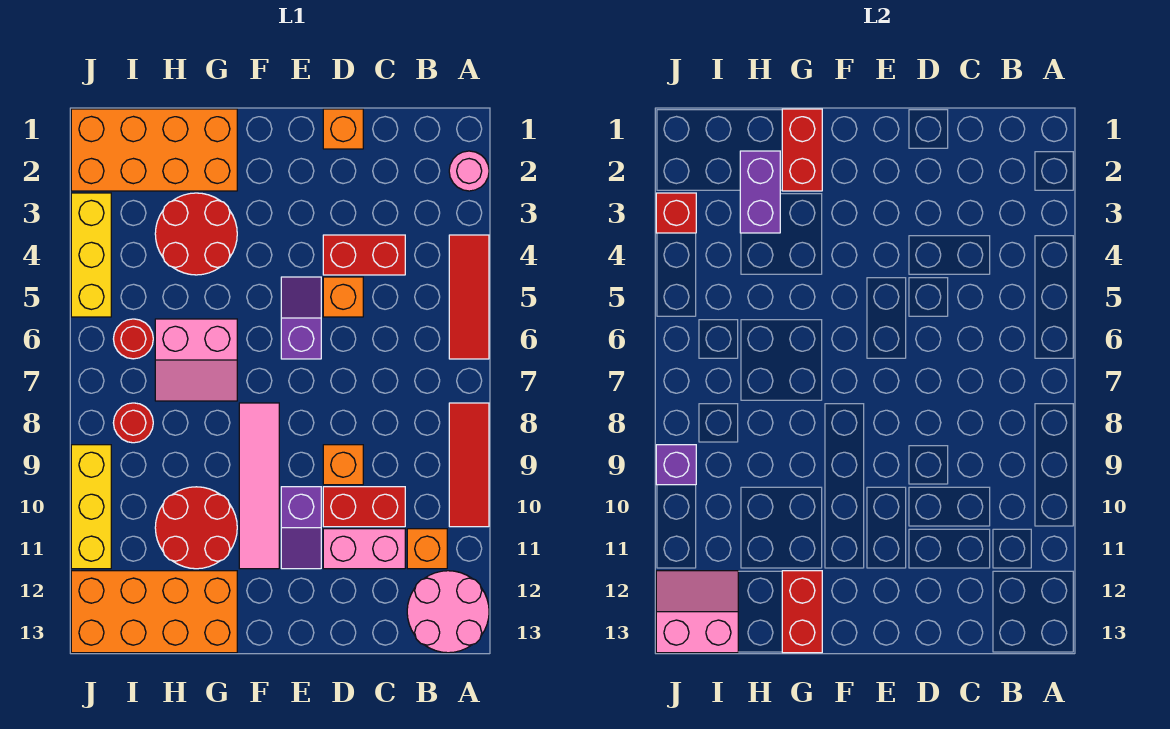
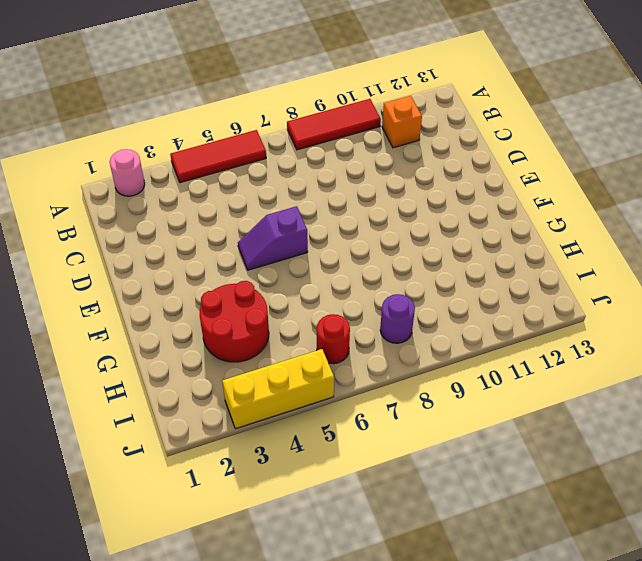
purple round brick I8 level 1 -> red round brick I8 level 1
none -> pink round brick A12:B13 level 1
none -> red brick C4:D4 level 1
none -> red brick C10:D10 level 1

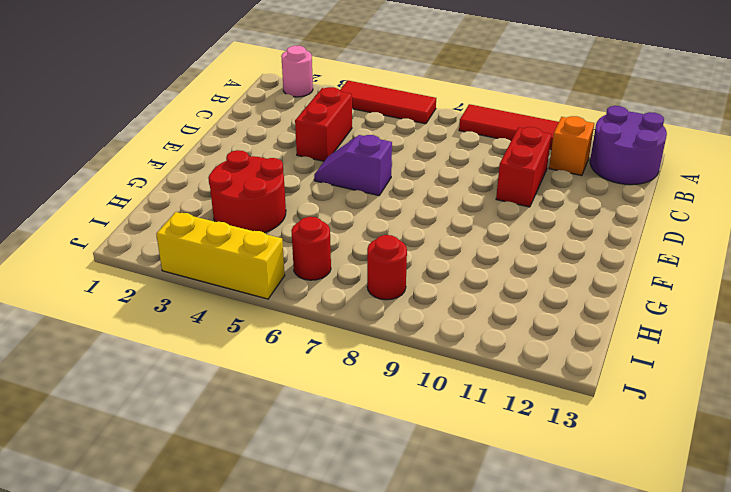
purple round brick A12:B13 level 1 -> pink round brick A12:B13 level 1
none -> pink brick C11:D11 level 1
none -> orange brick D1 level 1
none -> orange brick D5 level 1

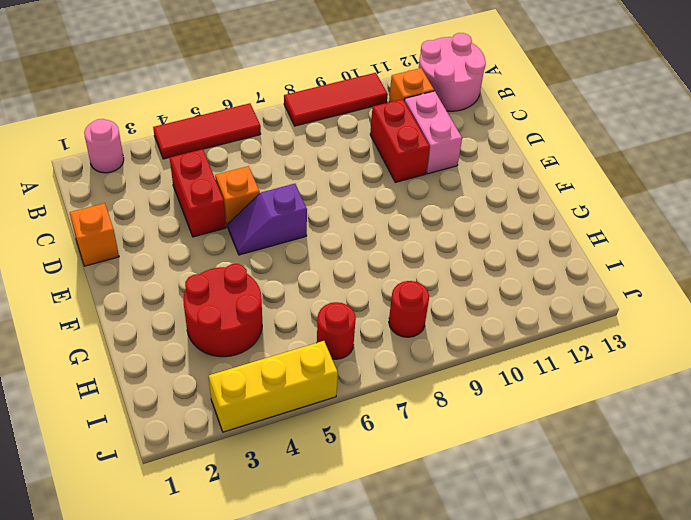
none -> orange brick D9 level 1
none -> purple slope E10:E11 level 1 top 10
none -> pink tile F8:F11 level 1

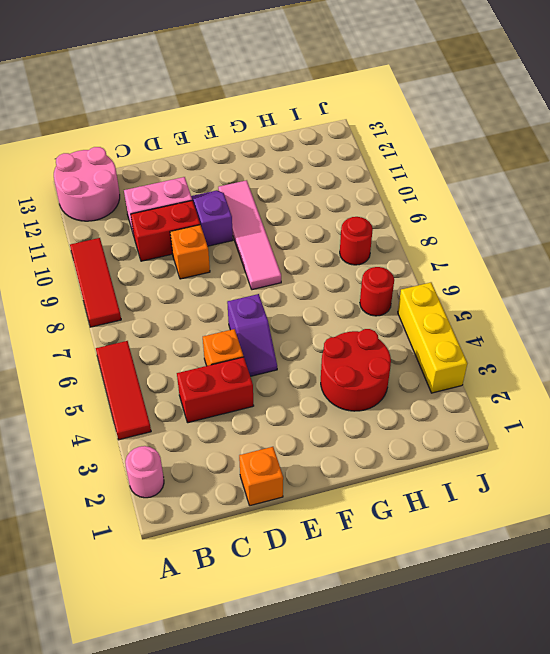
none -> orange brick B11 level 1
none -> orange brick G1:J2 level 1
none -> pink slope G6:H7 level 1 top 6

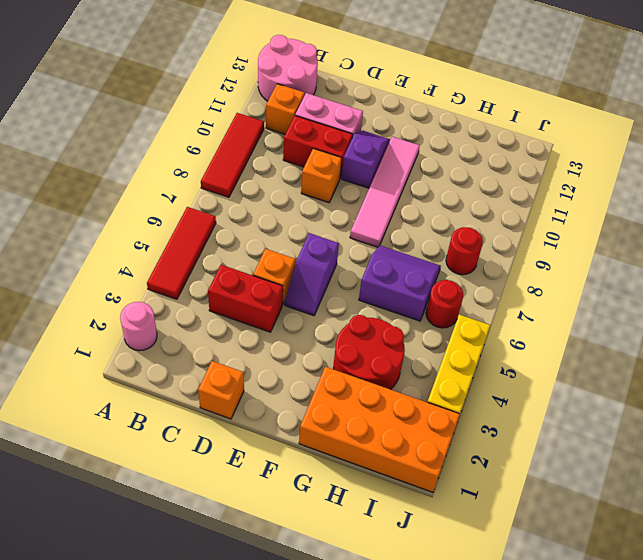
purple slope G6:H7 level 1 top 6 -> pink slope G6:H7 level 1 top 6
none -> red round brick G10:H11 level 1
none -> orange brick G12:J13 level 1
none -> yellow brick J9:J11 level 1

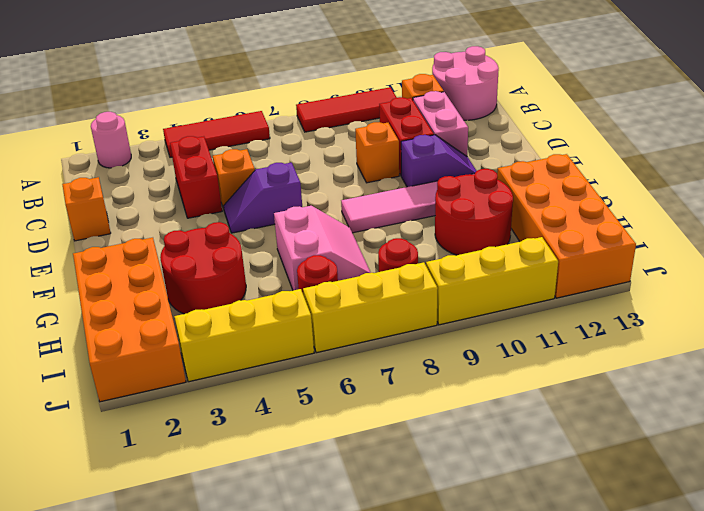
yellow brick J6:J8 level 1 -> none
none -> red brick G1:G2 level 2
none -> red brick G12:G13 level 2
none -> purple brick H2:H3 level 2

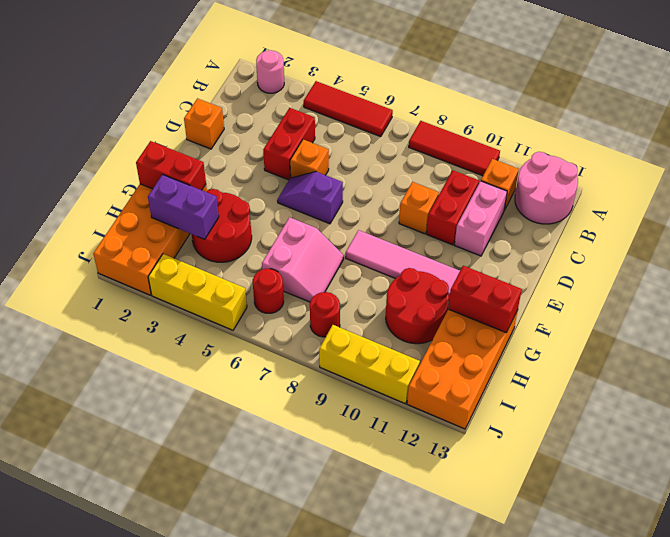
none -> purple slope E10:E11 level 1 top 10
none -> pink slope I12:J13 level 2 top 13
none -> red brick J3 level 2

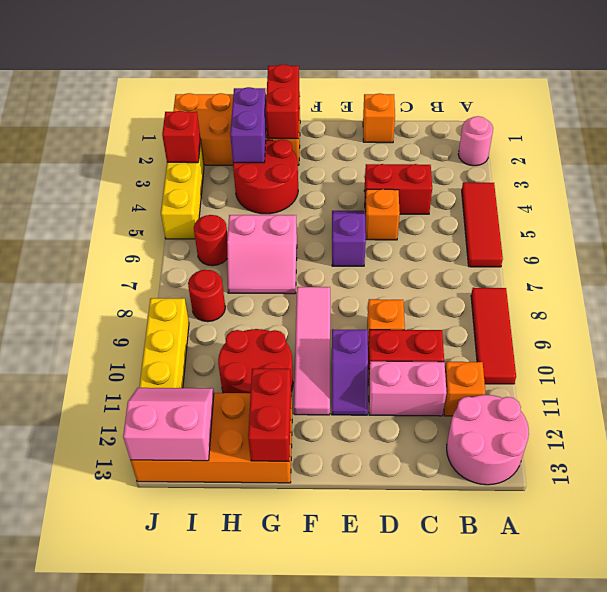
none -> purple brick J9 level 2

